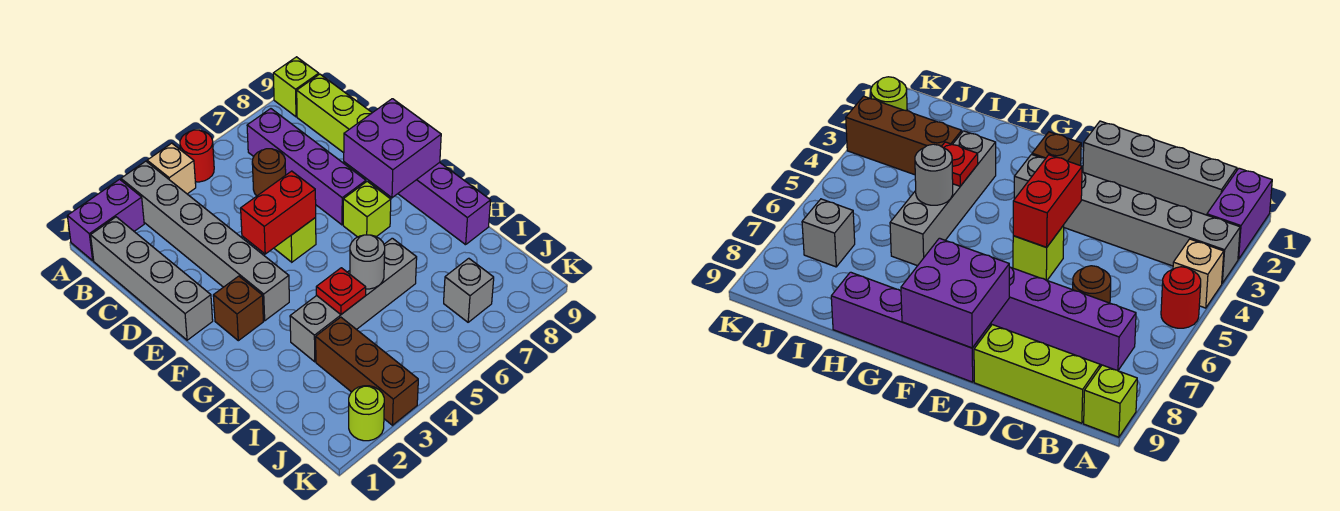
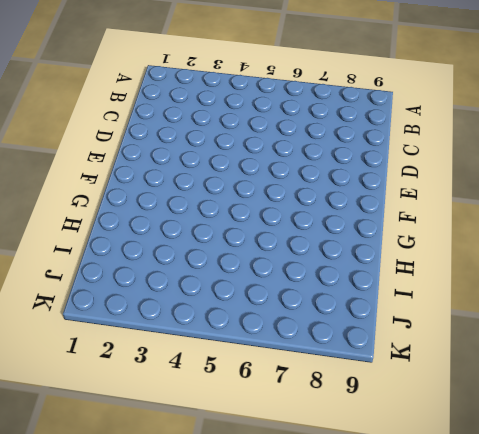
none -> purple brick A1:A2 level 1
none -> grey brick A3:F3 level 1
none -> tan brick A4 level 1

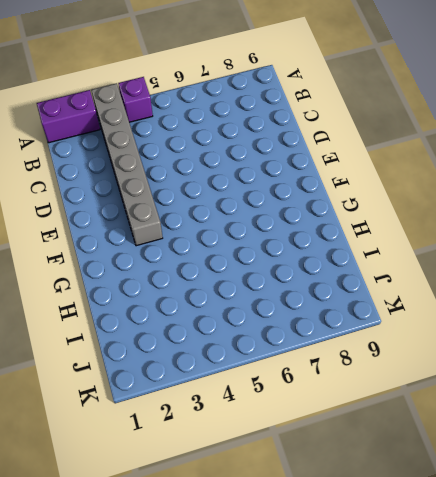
purple brick A4 level 1 -> tan brick A4 level 1
none -> red round brick A5 level 1
none -> lime brick A9 level 1
none -> grey brick B1:E1 level 1

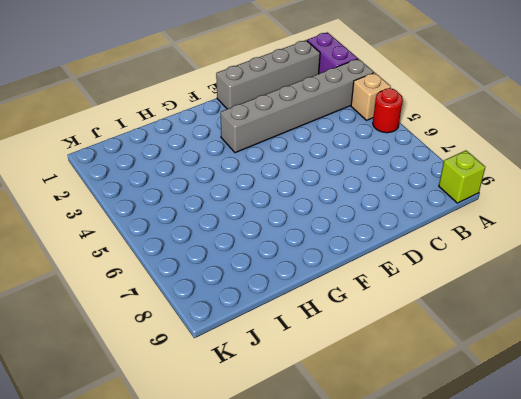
none -> purple brick B7:E7 level 1
none -> lime brick B9:D9 level 1
none -> brown round brick C6 level 1

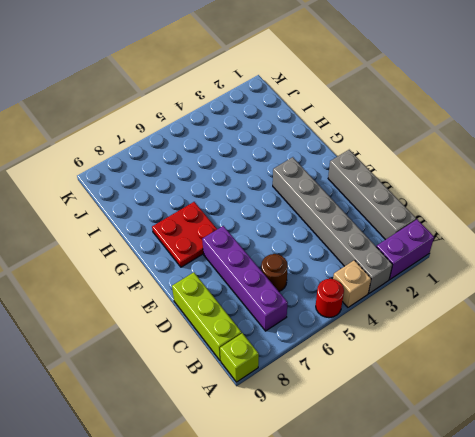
red plate F7:G8 level 1 -> lime brick F7 level 1
none -> lime brick E5 level 1
none -> purple brick E9:H9 level 1
none -> brown brick F2 level 1

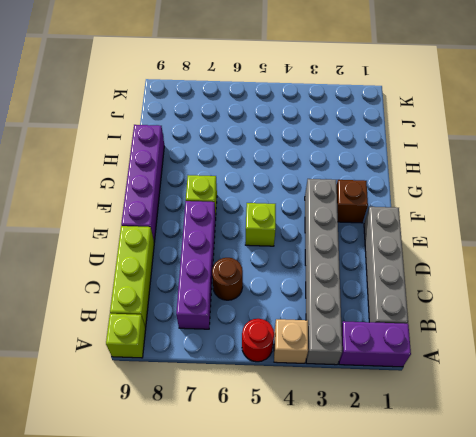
none -> grey brick H3:H6 level 1
none -> brown brick I3:K3 level 1
none -> grey brick J7 level 1

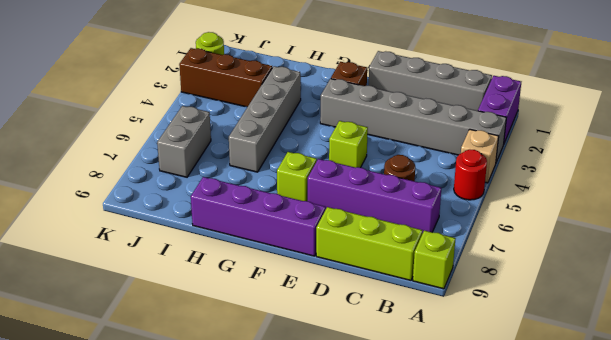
grey brick J6:J7 level 1 -> grey brick J7 level 1
none -> red brick E4:E5 level 2
none -> purple brick E8:F9 level 2
none -> red plate H4 level 2

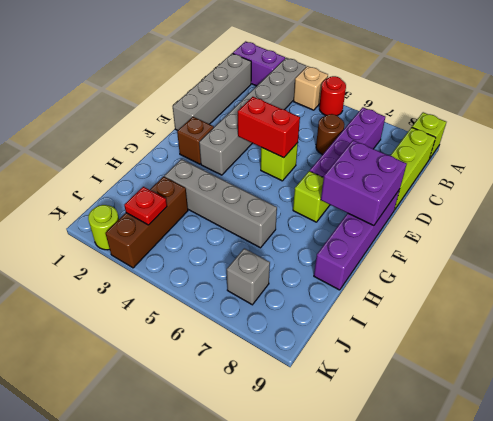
red plate J3 level 2 -> red plate H4 level 2
none -> grey round brick H5 level 2

